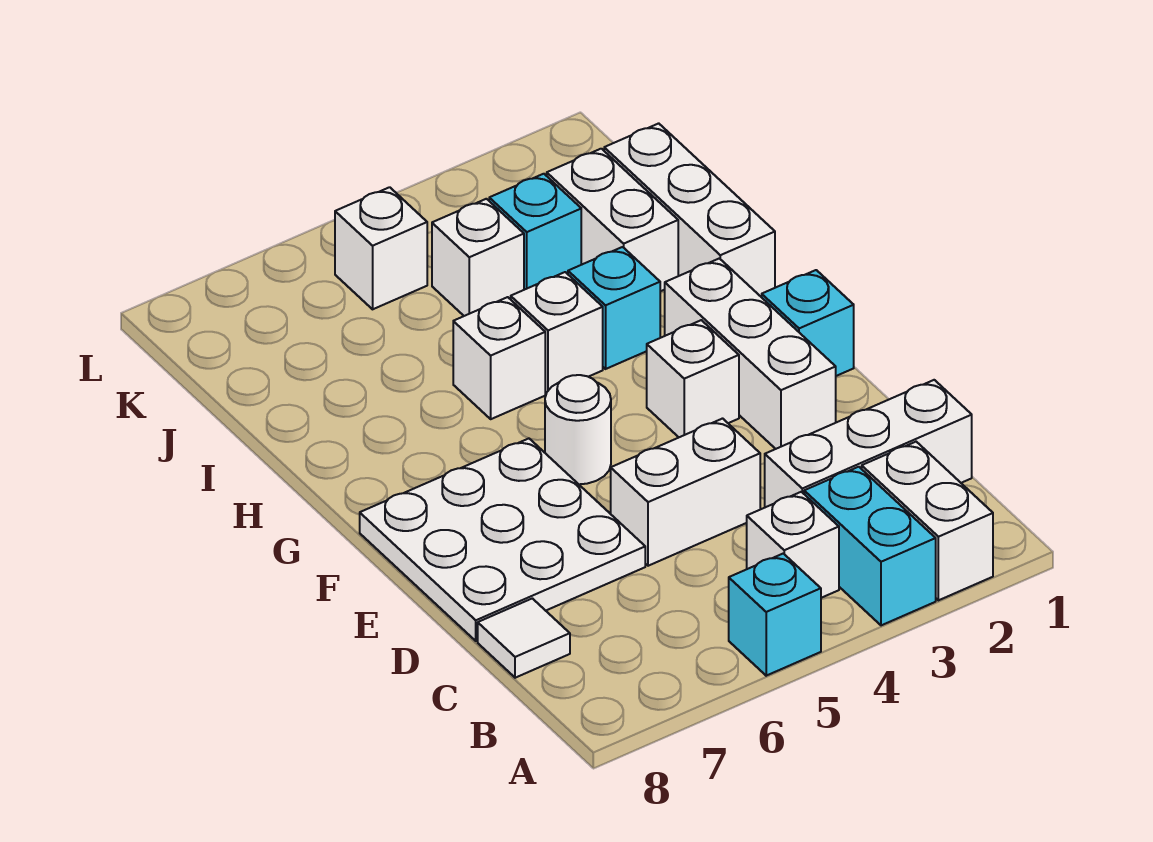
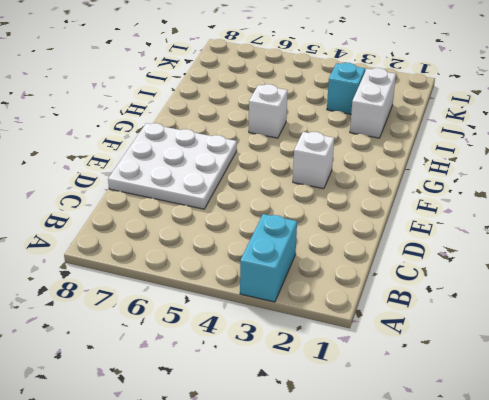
none -> white brick A2:B2 level 1
none -> cyan brick A5 level 1
none -> white brick B4 level 1

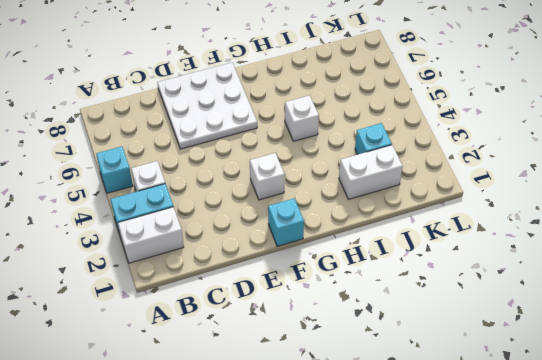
none -> white brick C1:C3 level 1
none -> white tile C8 level 1
none -> white brick D4:D5 level 1

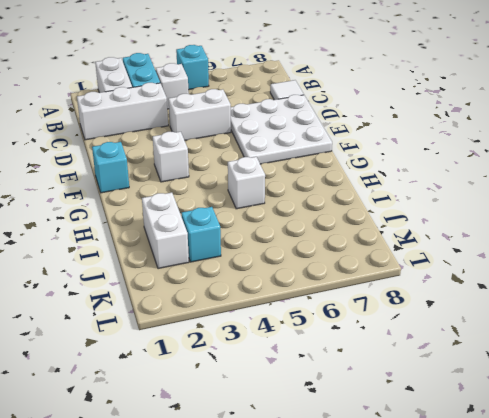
none -> white brick E2:G2 level 1
none -> white round brick F5 level 1
none -> white brick H1:J1 level 1

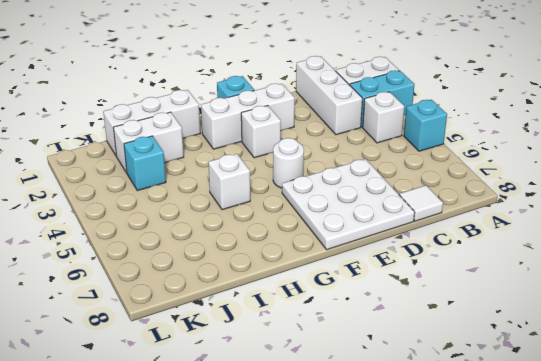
none -> white brick D4:D5 level 1
none -> cyan brick H3 level 1
none -> white brick H4 level 1

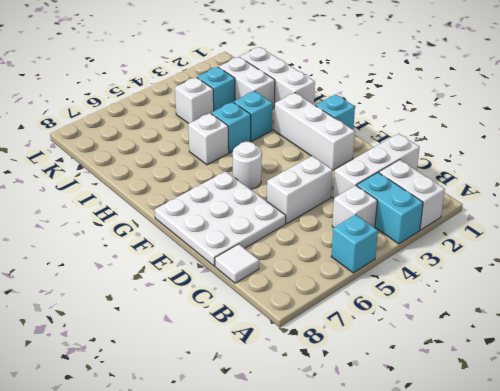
cyan brick H4 level 1 -> white brick H4 level 1
none -> white brick F3 level 1
none -> white brick K5 level 1

